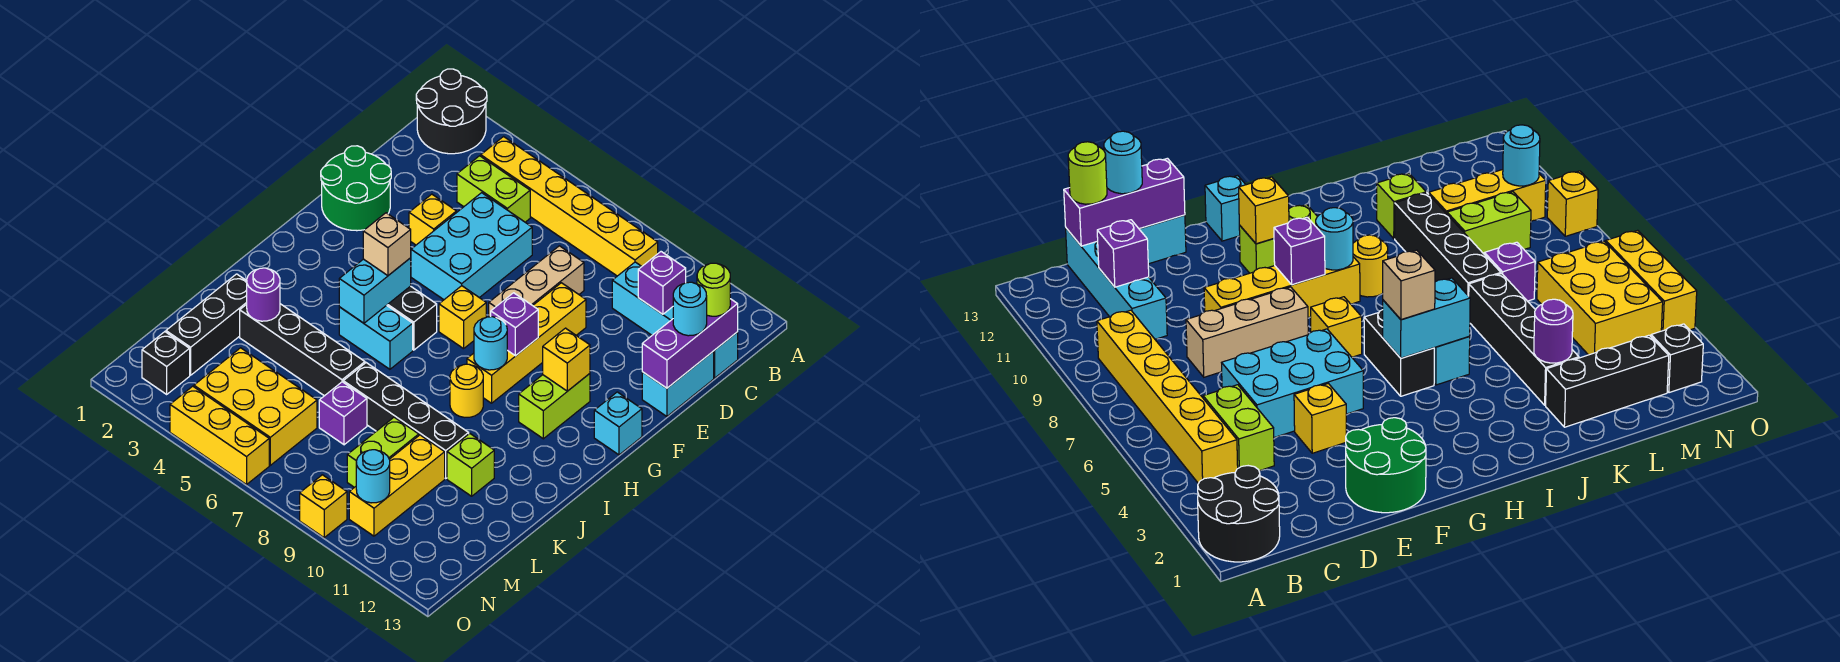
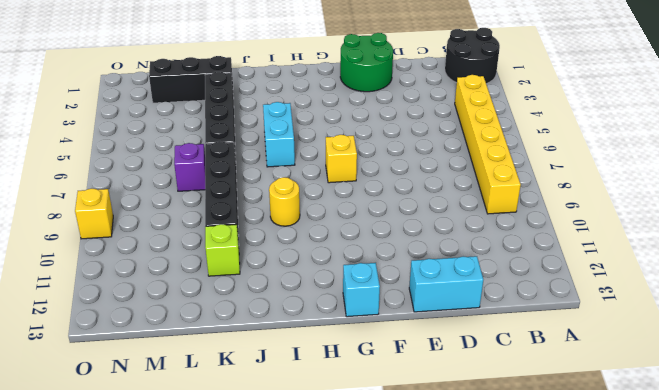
none -> lime brick C4:C5 level 1
none -> cyan brick C10:C13 level 1
none -> cyan brick D5:F6 level 1
none -> tan brick D8:F8 level 1

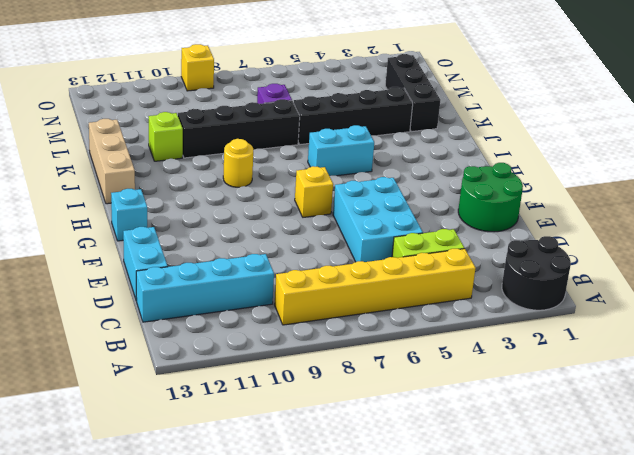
tan brick I13:K13 level 1 -> tan brick D8:F8 level 1
none -> yellow brick E4 level 1
none -> yellow brick E9:H9 level 1
none -> lime brick G11:H11 level 1
none -> black brick H5:H6 level 1

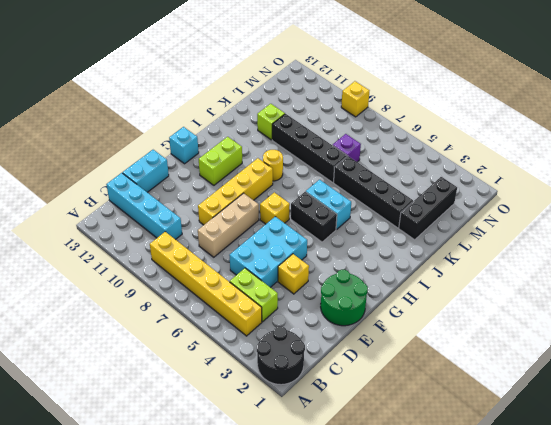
none -> lime brick L9:M9 level 1
none -> yellow brick L10:N10 level 1
none -> yellow brick M4:N6 level 1
none -> black brick N2 level 1

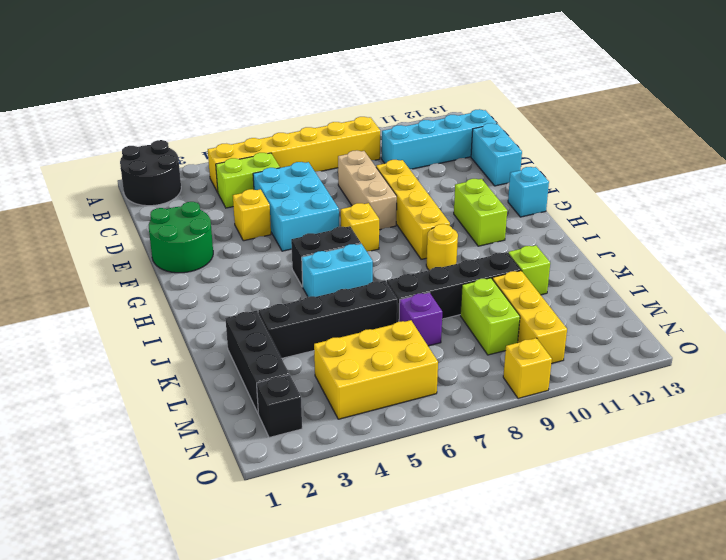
none -> yellow brick O4:O6 level 1
none -> purple brick C11 level 2
none -> purple brick C13:E13 level 2
none -> purple brick G9 level 2

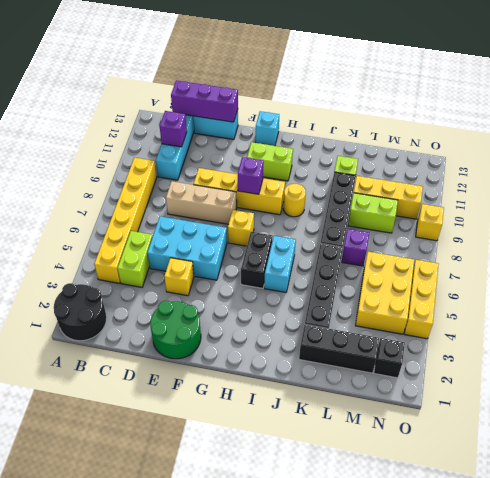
none -> yellow brick G11 level 2
none -> cyan brick H5:I5 level 2
none -> cyan round brick H9 level 2
none -> purple round brick K3 level 2

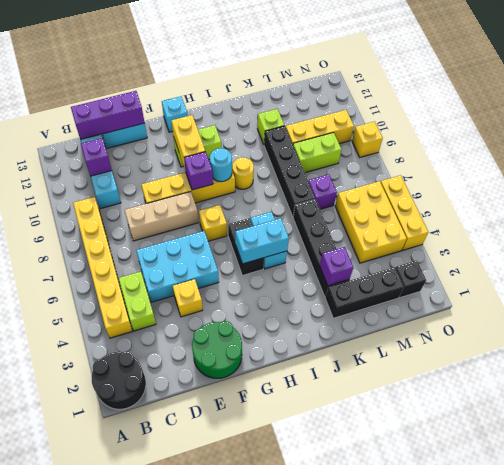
yellow brick G10:G11 level 2 -> yellow brick G11 level 2
purple brick K3 level 2 -> purple round brick K3 level 2
none -> cyan round brick N10 level 2
none -> lime round brick C13 level 3
none -> cyan round brick D13 level 3
none -> tan brick H5 level 3

